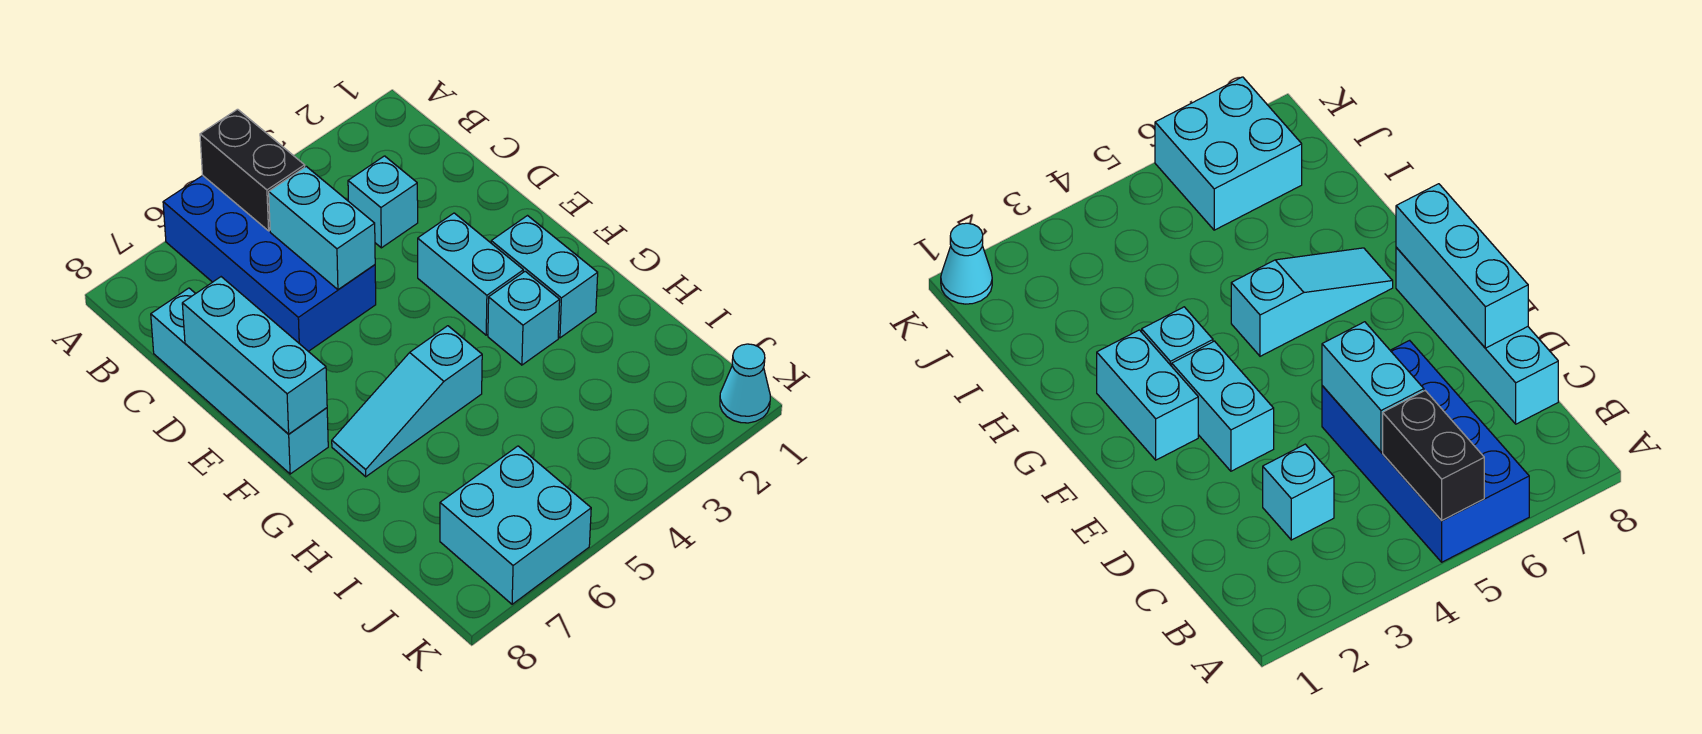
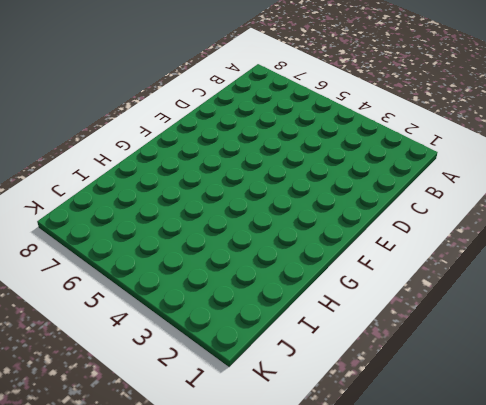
none -> blue brick A5:D6 level 1
none -> cyan brick C3 level 1
none -> cyan brick C8:F8 level 1

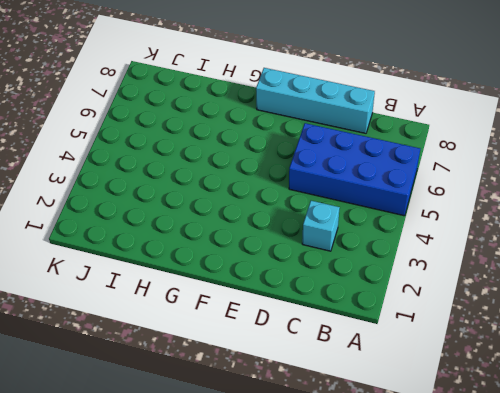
none -> cyan brick E3:F3 level 1
none -> cyan brick F2:G2 level 1
none -> cyan brick G3 level 1

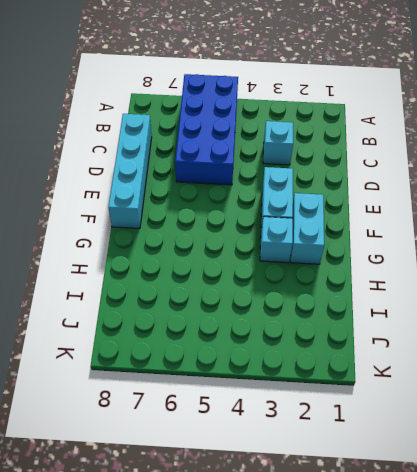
none -> cyan slope G5:G7 level 1 top 5
none -> cyan brick J6:K7 level 1
none -> cyan cone K1 level 1

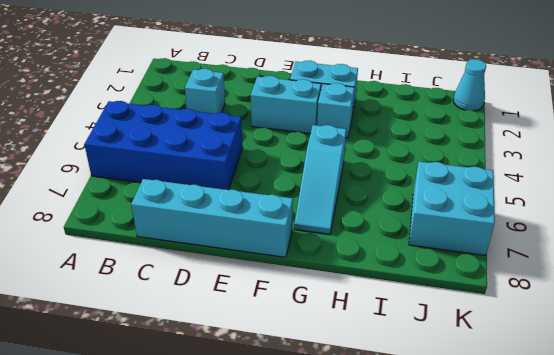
none -> black brick A5:B5 level 2
none -> cyan brick C5:D5 level 2
none -> cyan brick D8:F8 level 2

